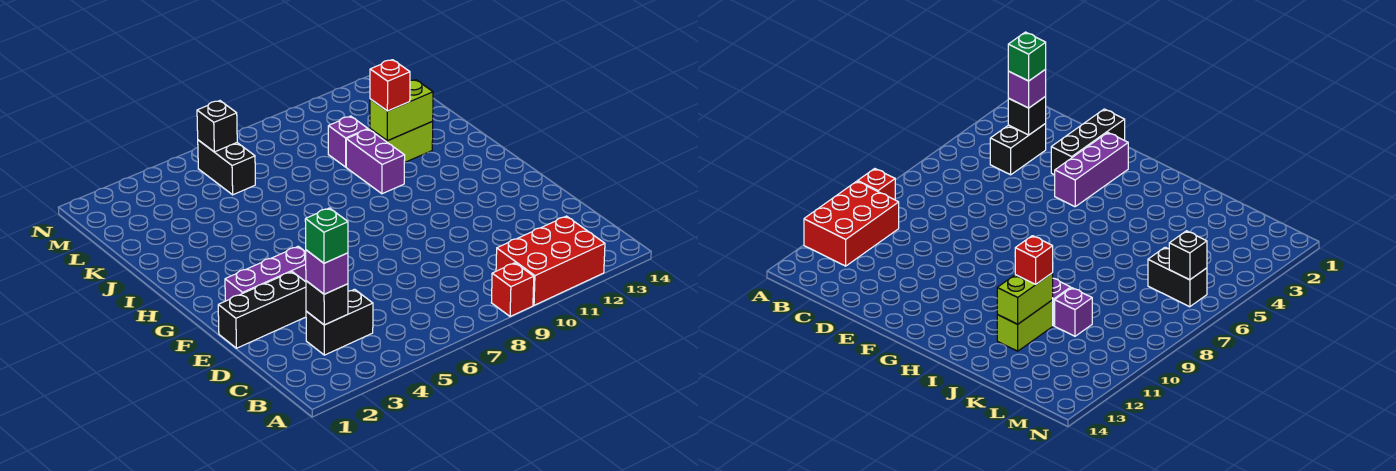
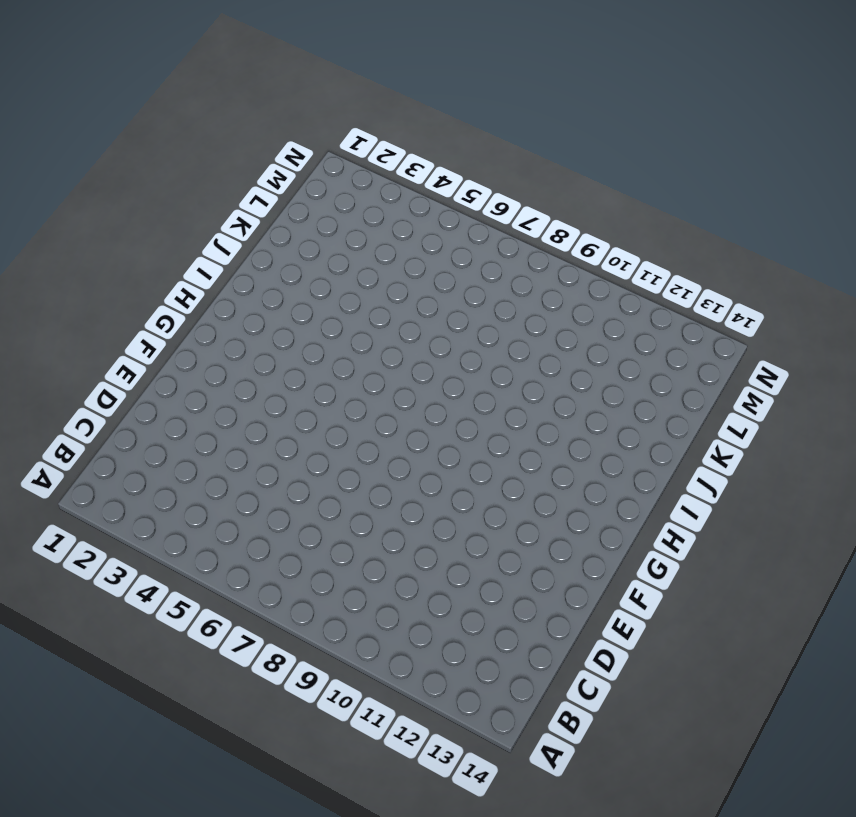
none -> red brick A9 level 1
none -> red brick A10:B12 level 1
none -> black brick C3:C4 level 1

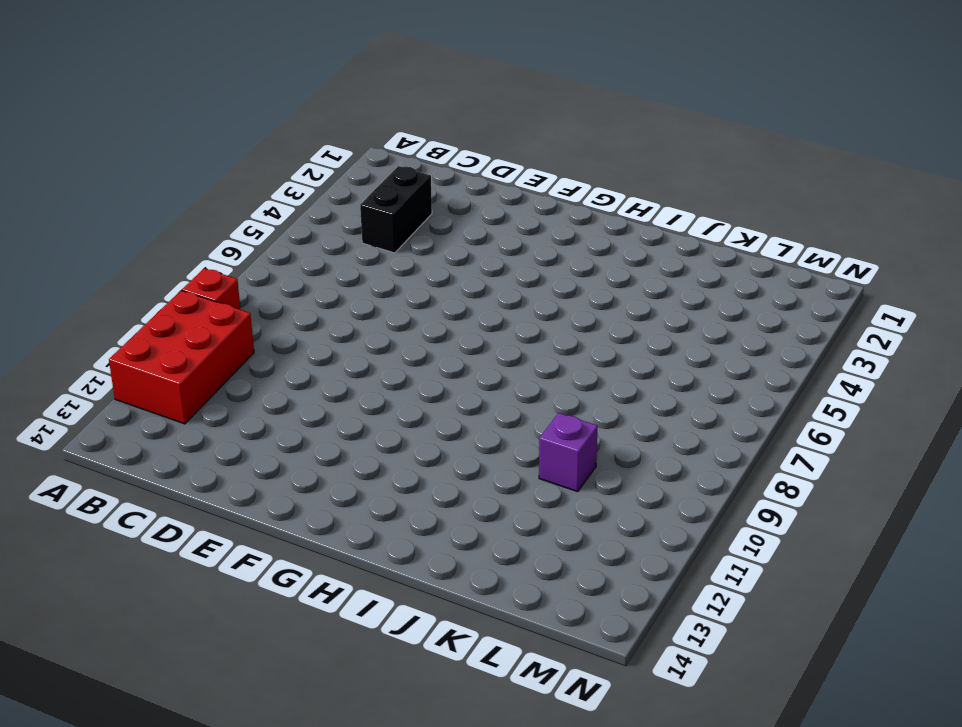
none -> black brick E1:E3 level 1
none -> purple brick F2:F4 level 1
none -> purple brick I10:J10 level 1

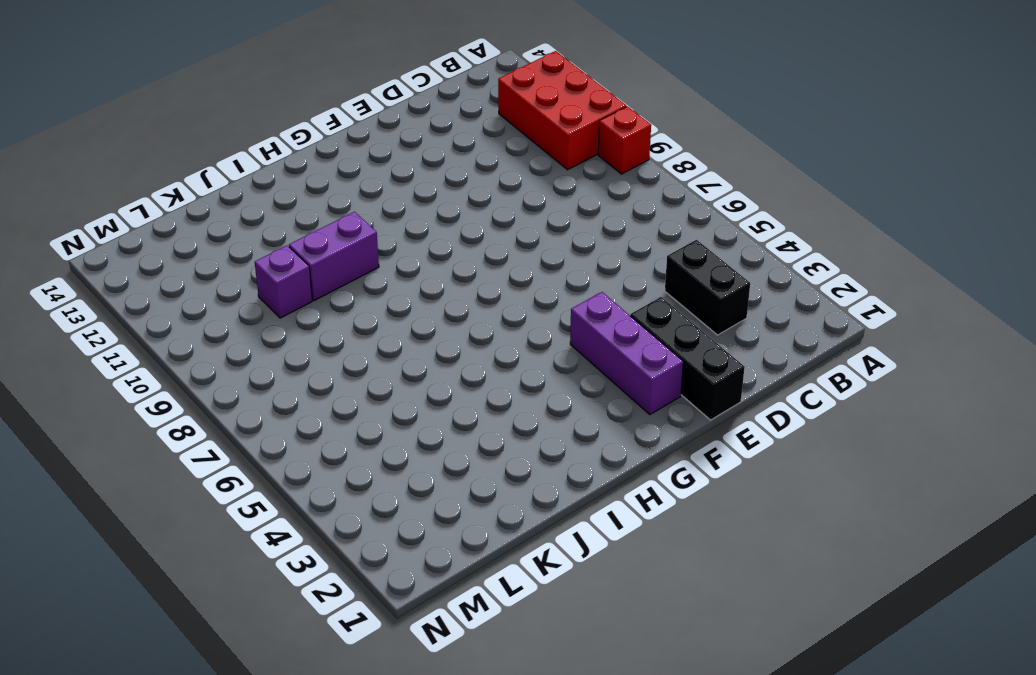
none -> lime brick J11:J12 level 1
none -> black brick L6:M6 level 1
none -> black brick C3 level 2

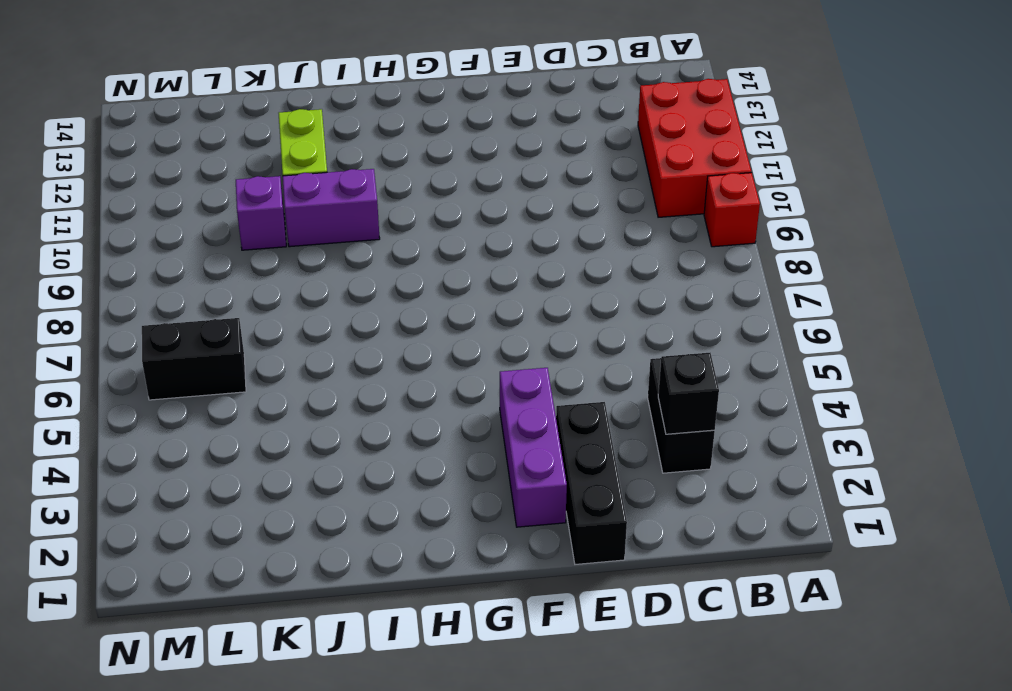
none -> lime brick J11:J12 level 2
none -> black brick M6 level 2
none -> purple brick C3 level 3

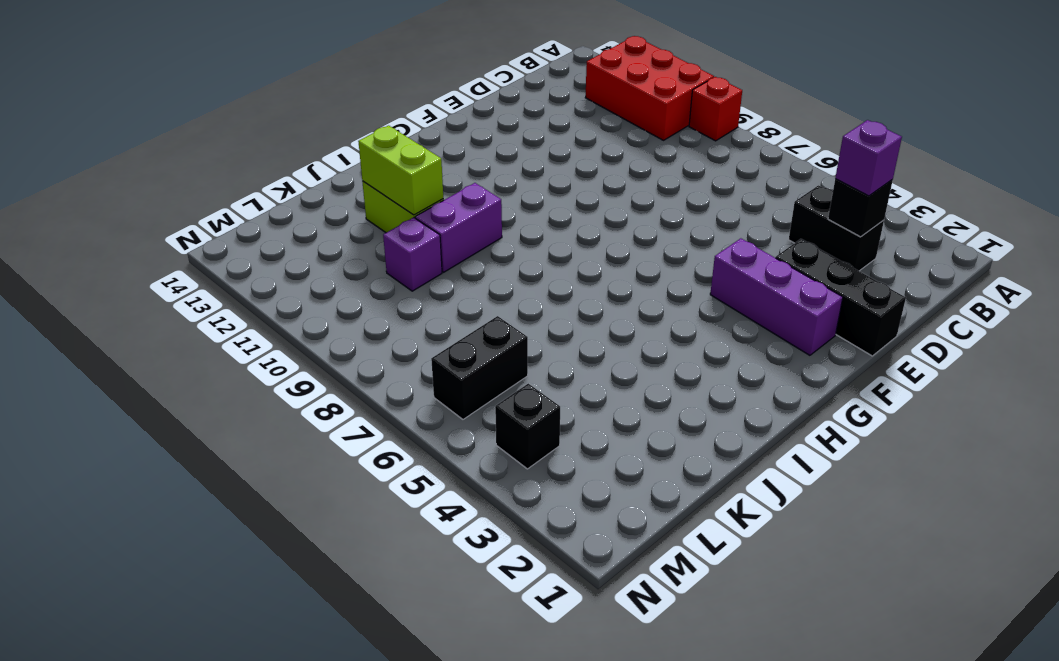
black brick M4 level 1 -> black brick M6 level 2
none -> red brick J11 level 3
none -> green brick C3 level 4

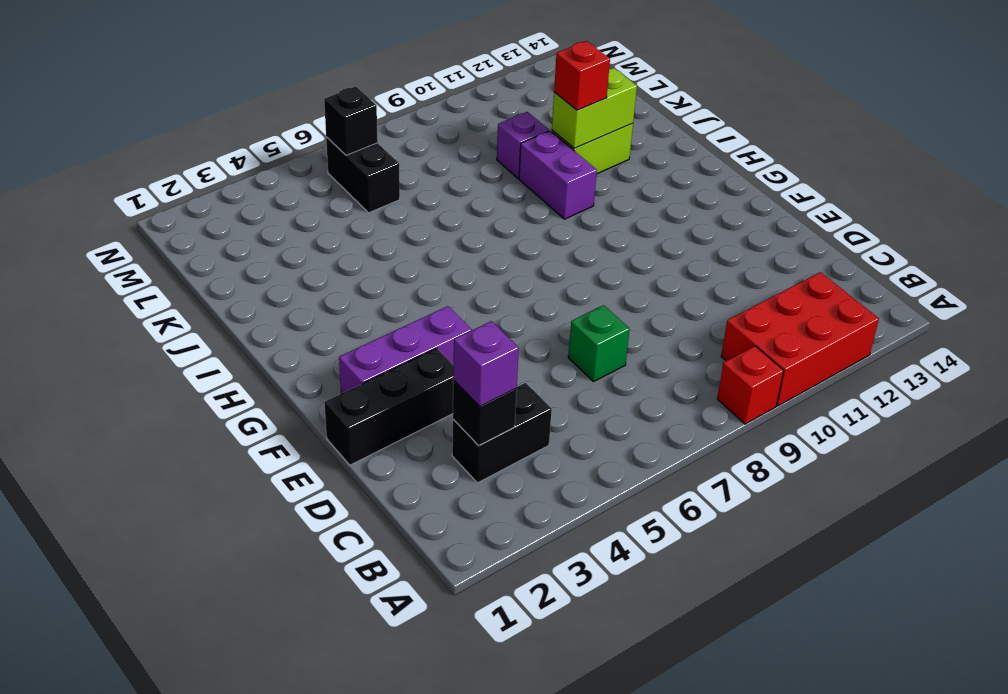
green brick D7 level 1 -> green brick C3 level 4

